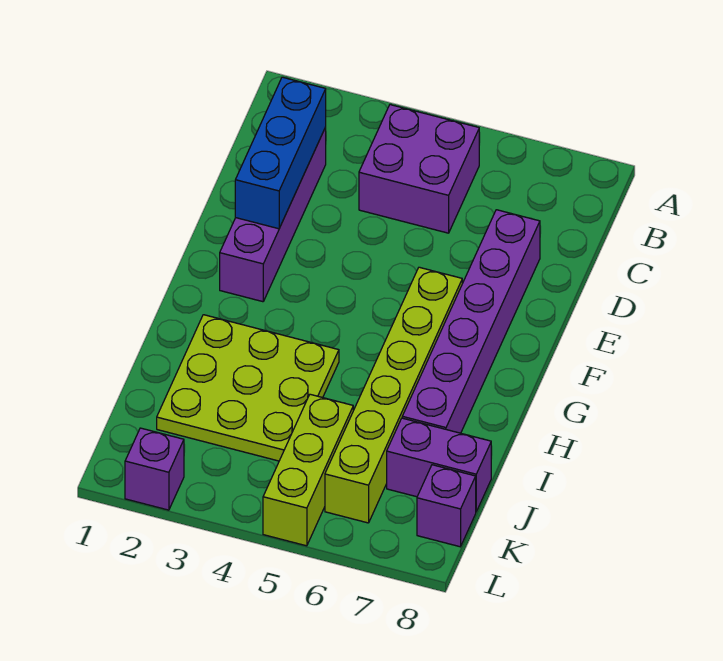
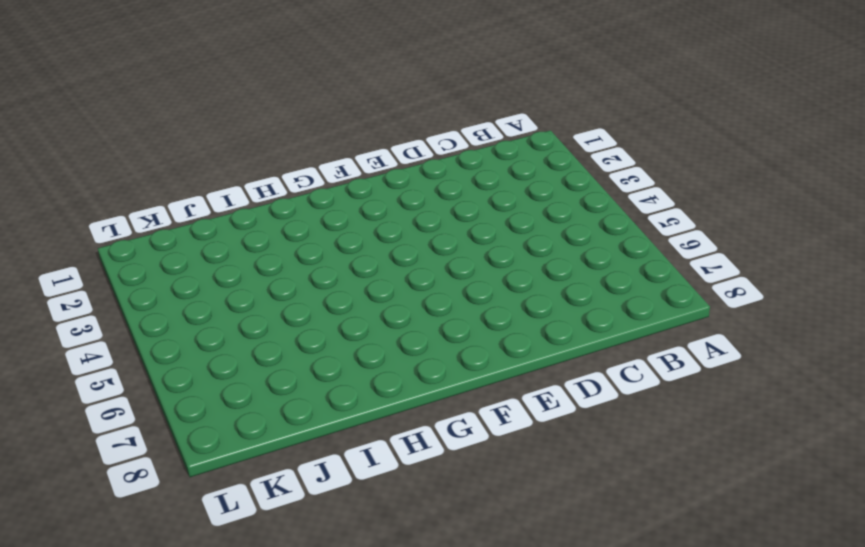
none -> purple brick B4:C5 level 1
none -> purple brick C2:F2 level 1

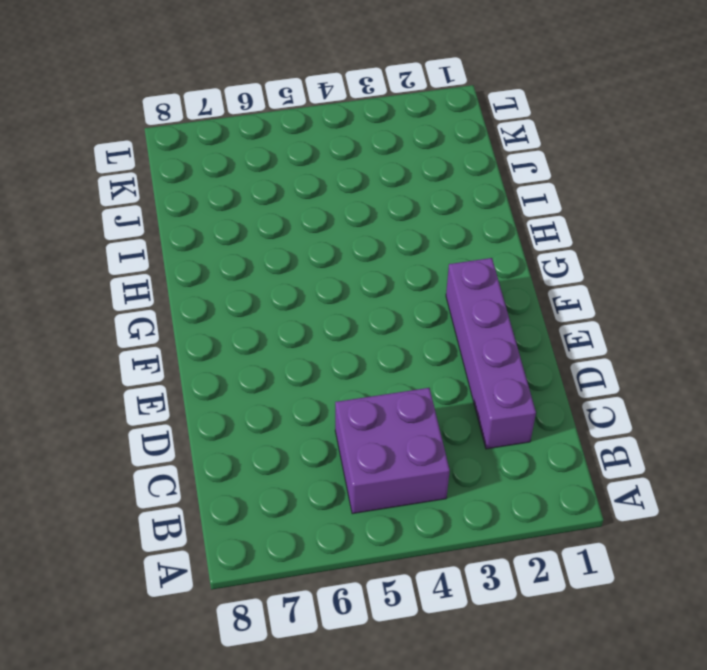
none -> purple brick D7:I7 level 1
none -> lime brick F6:K6 level 1

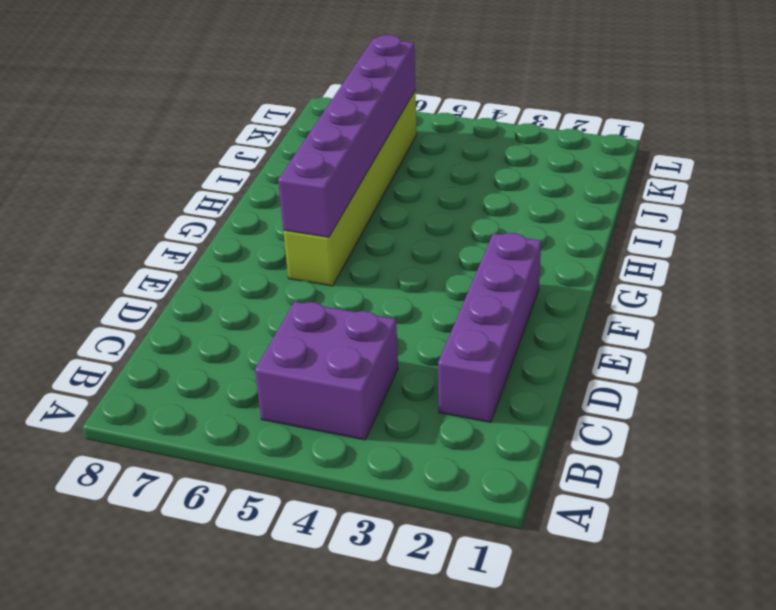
purple brick F6:K6 level 2 -> purple brick D7:I7 level 1
none -> lime plate H2:J4 level 1
none -> lime brick J5:L5 level 1

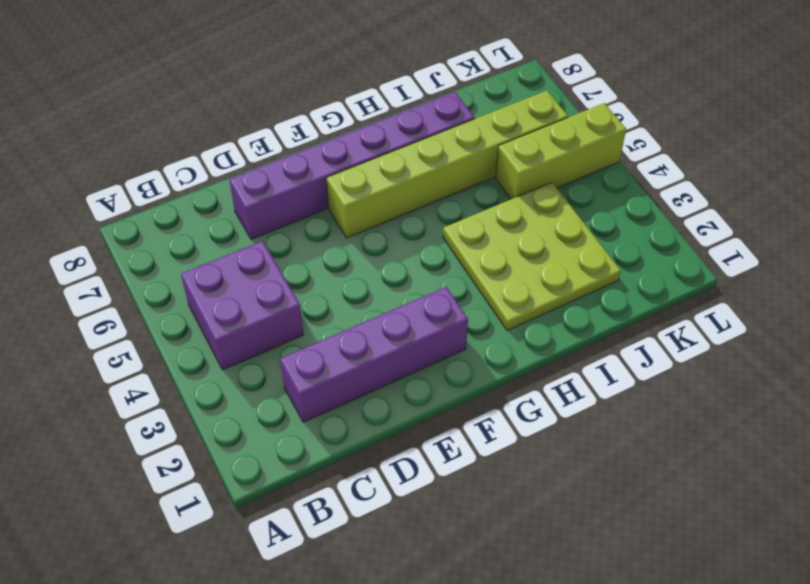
none -> purple brick J7:J8 level 1
none -> purple brick K8 level 1

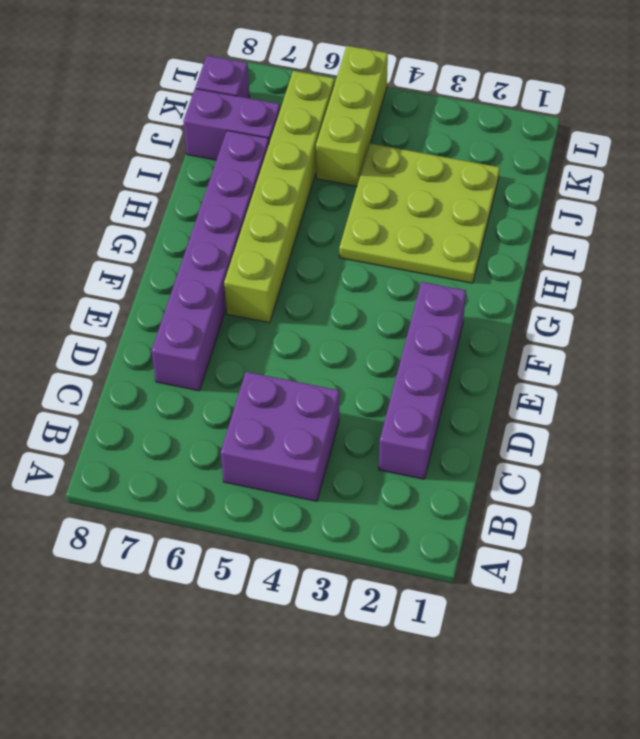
none -> purple brick L2 level 1
none -> blue brick C2:E2 level 2

